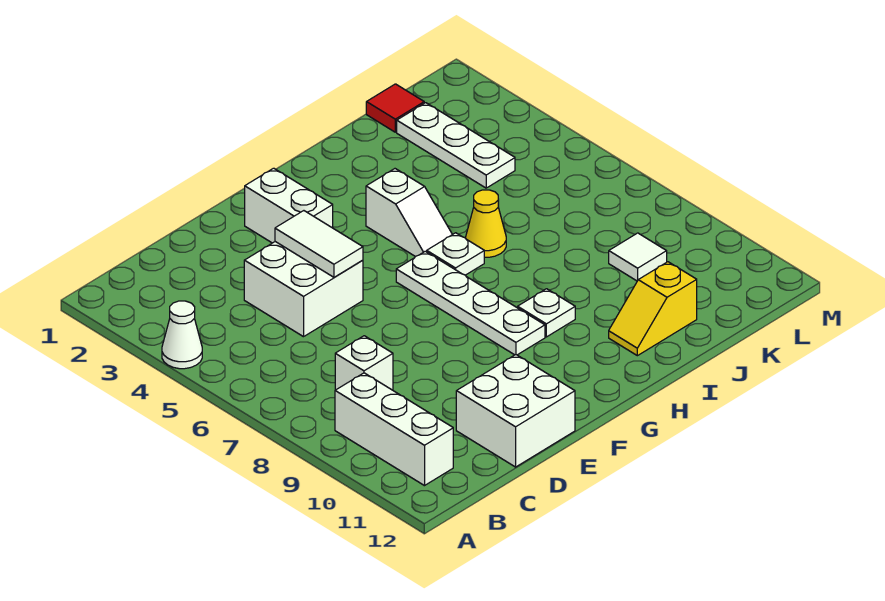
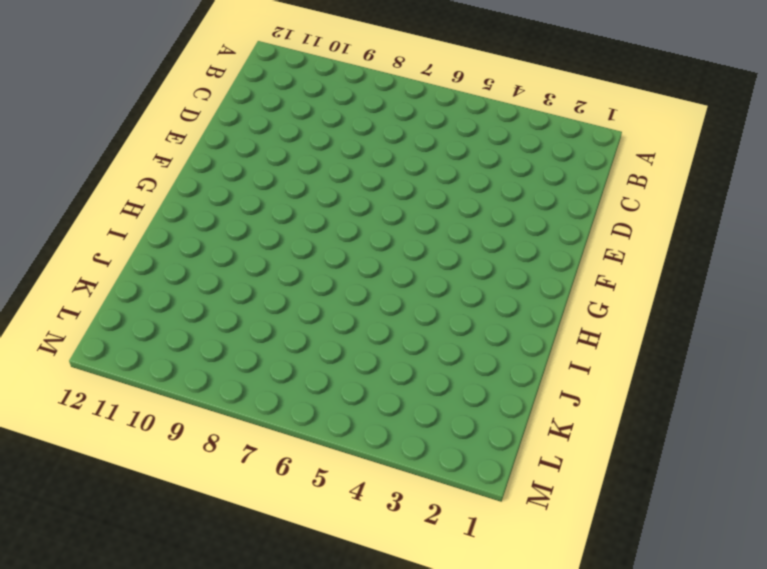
none -> white cone A4 level 1
none -> white brick B9:B11 level 1
none -> white brick C8 level 1

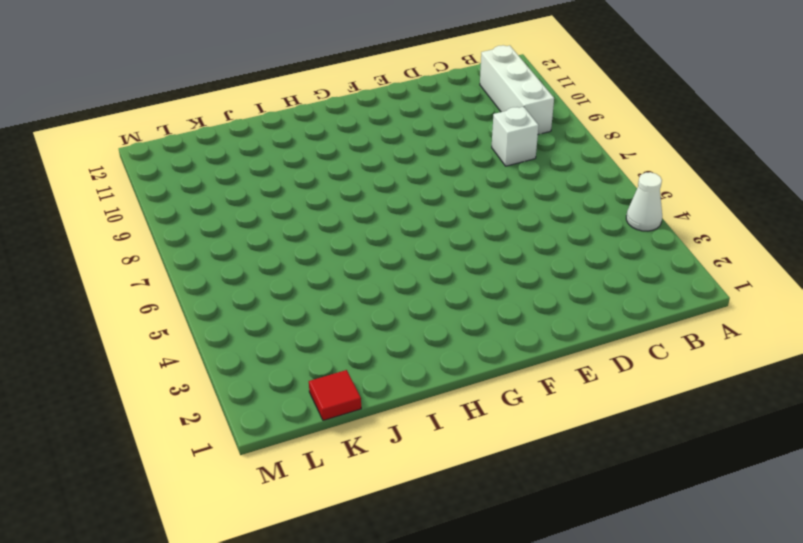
none -> white brick D4:E5 level 1
none -> white brick D11:E12 level 1
none -> white brick F2:F3 level 1

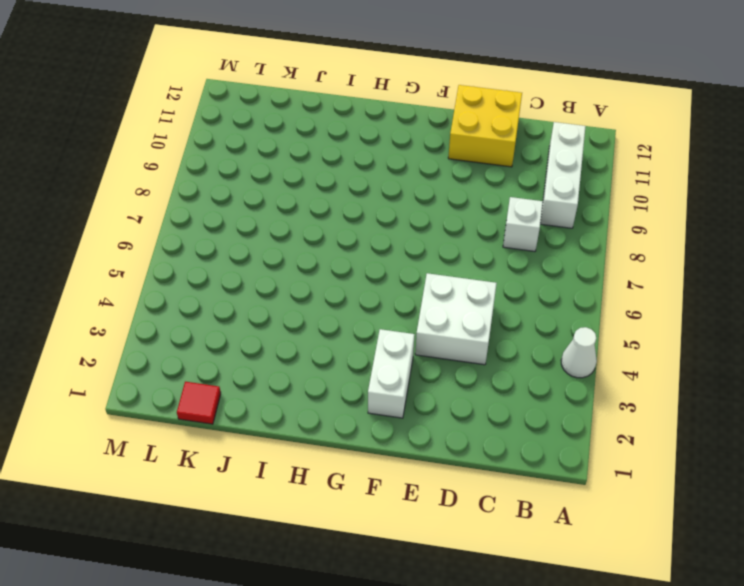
yellow brick D11:E12 level 1 -> white brick D11:E12 level 1
none -> white plate G6:G9 level 1
none -> white slope H4:H5 level 1 top 4
none -> white plate H6 level 1

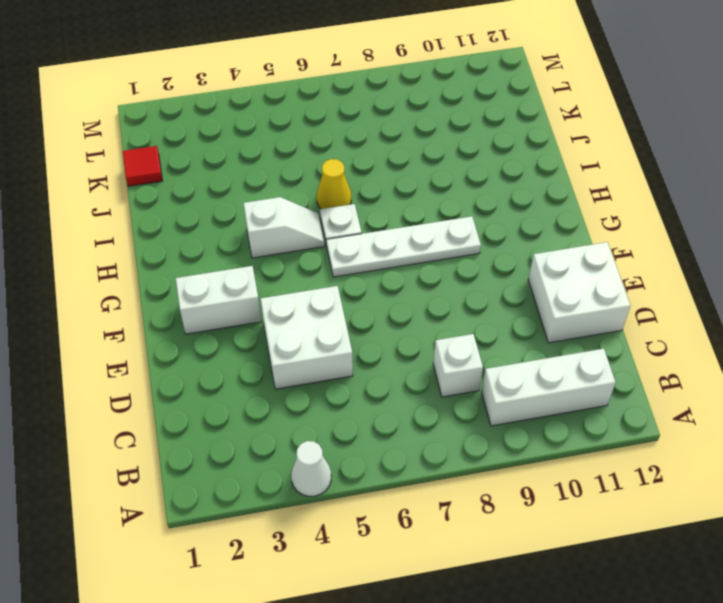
none -> white plate H9 level 1
none -> yellow slope I11:J11 level 1 top J
none -> white plate K2:K4 level 1

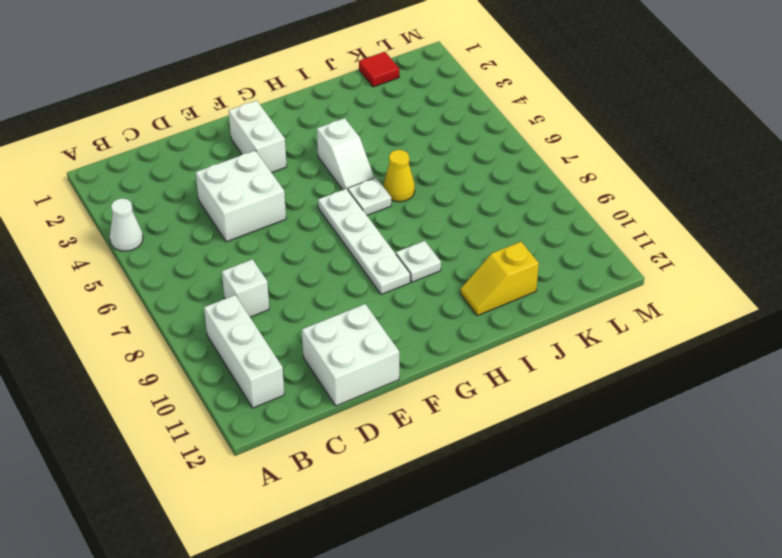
none -> white plate K2:K4 level 1
none -> white tile K9 level 1
none -> white tile E4:E5 level 2

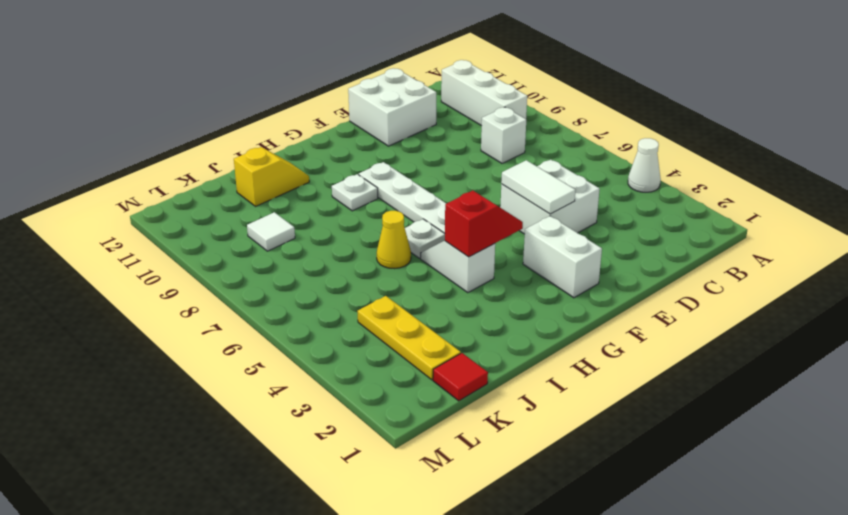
red slope G4:H4 level 2 top H -> none
yellow plate K2:K4 level 1 -> white plate K2:K4 level 1

